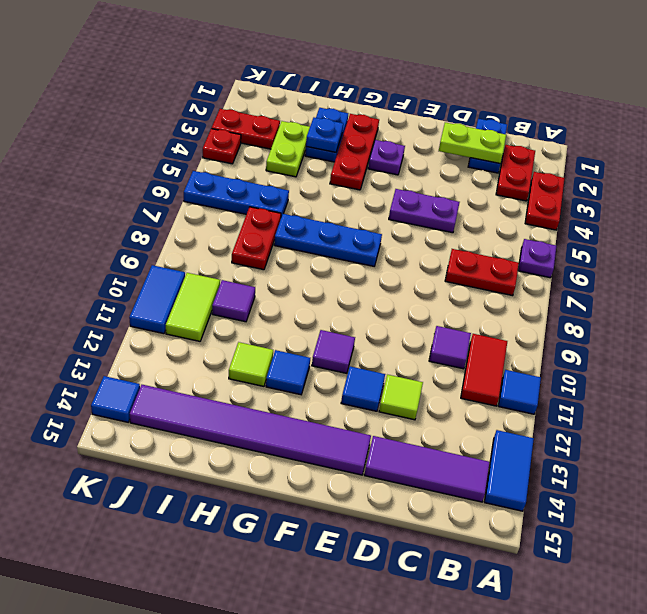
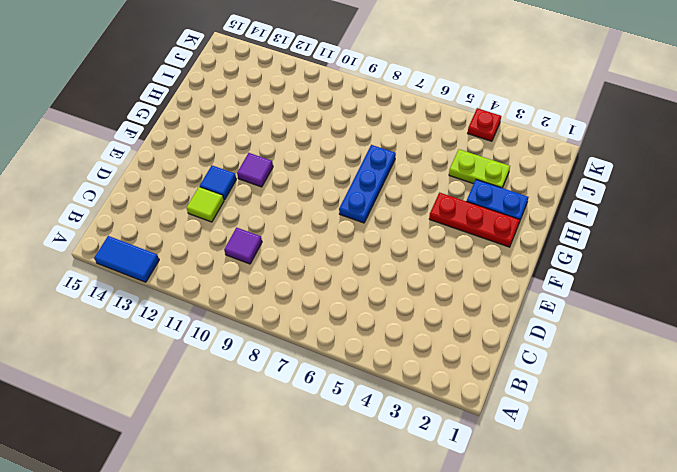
none -> red plate A3:A4 level 1
none -> purple plate A6 level 1
none -> blue tile A11 level 1
none -> red plate B2:B3 level 1

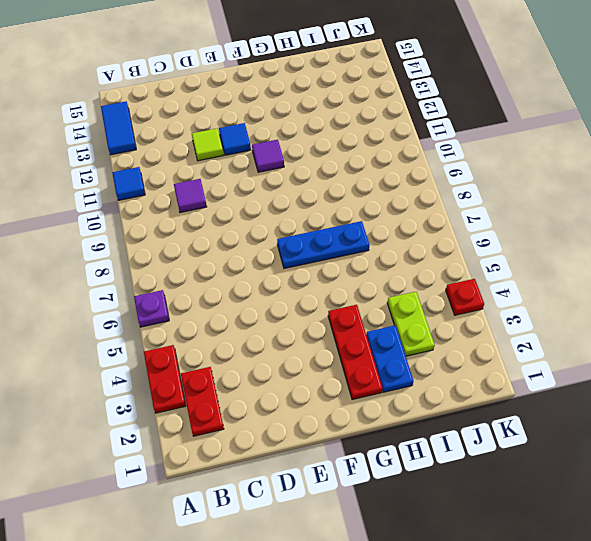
none -> red plate B7:C7 level 1
none -> red tile B10:B11 level 1
none -> purple tile B14:D14 level 1
none -> blue plate C1:C2 level 1

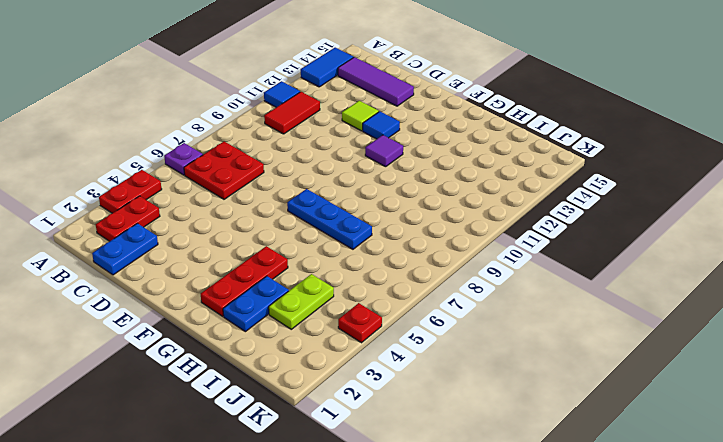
red plate B6:C7 level 1 -> red plate B7:C7 level 1
none -> purple tile C10 level 1
none -> purple plate D5:E5 level 1
none -> purple tile E14:J14 level 1
none -> purple plate F3 level 1

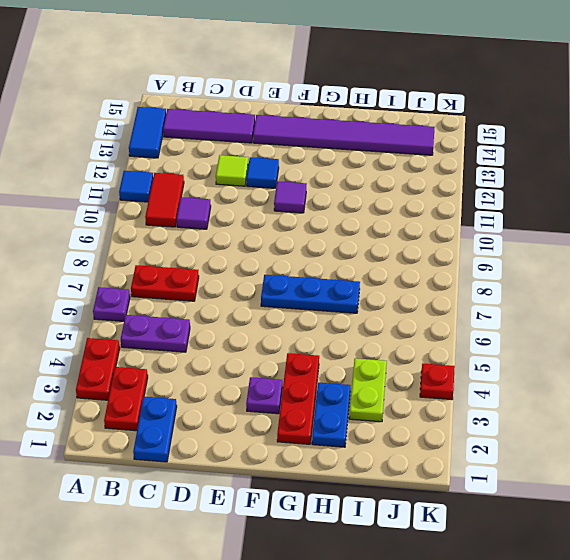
purple plate B5:C5 level 1 -> purple plate D5:E5 level 1
none -> blue tile G12 level 1
none -> lime tile H12 level 1
none -> blue plate I6:K6 level 1
none -> red plate I7:I8 level 1

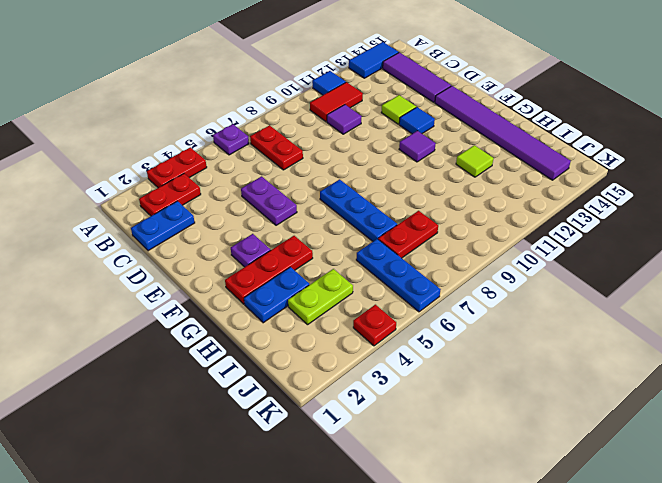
none -> blue tile G12 level 1
none -> purple tile I10 level 1
none -> red plate J3:K3 level 1
none -> lime tile J10:J11 level 1

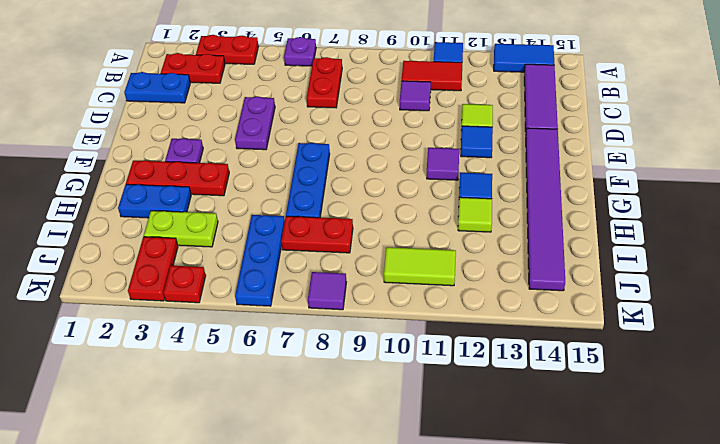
purple tile K8 level 1 -> purple tile I10 level 1
none -> blue tile K10:K11 level 1
none -> blue tile K14 level 1
none -> lime plate C2:D2 level 2
none -> blue plate H3 level 2

